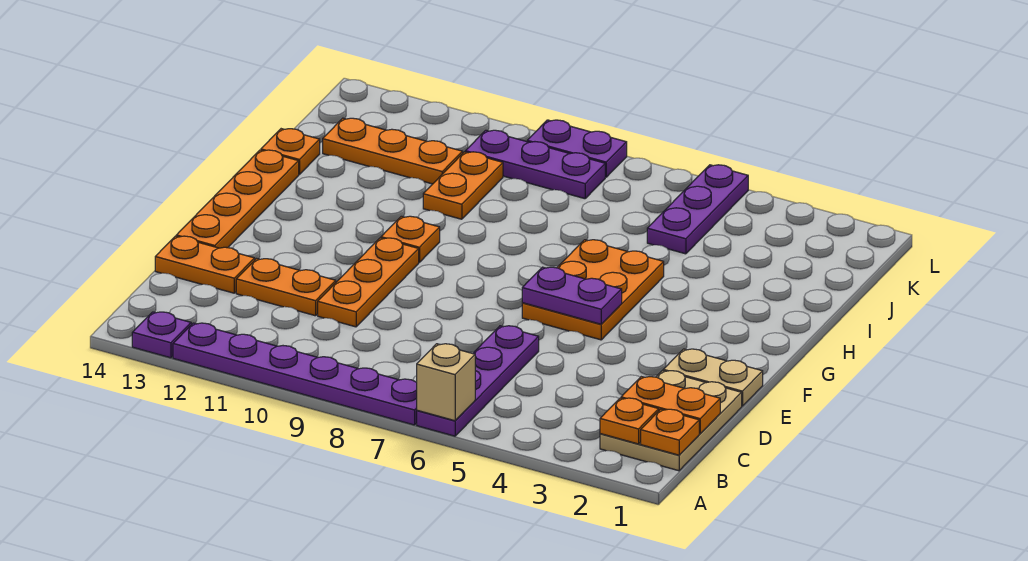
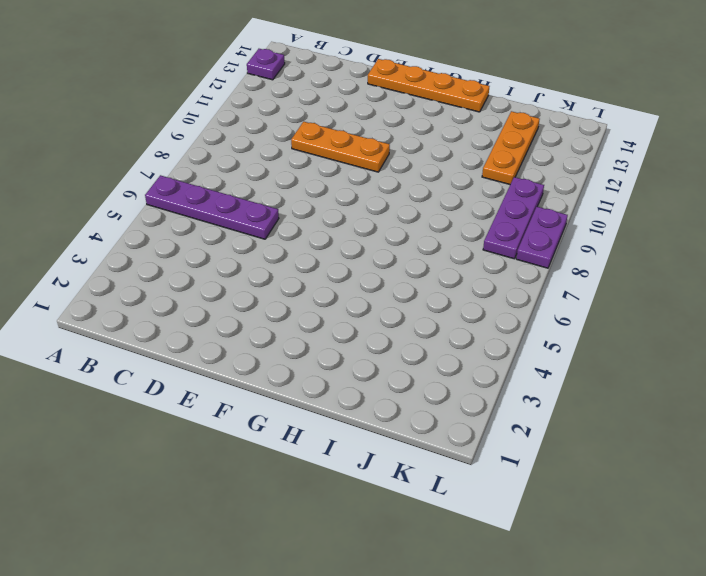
none -> purple plate A7:A12 level 1
none -> tan plate B1:D2 level 1
none -> orange plate D11:D12 level 1

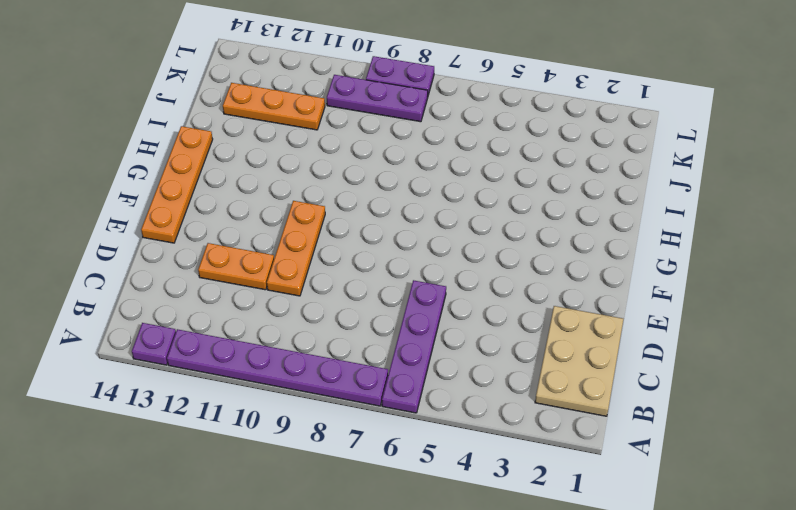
none -> orange plate D13:D14 level 1
none -> tan plate E1:E2 level 1
none -> orange plate F5:H6 level 1

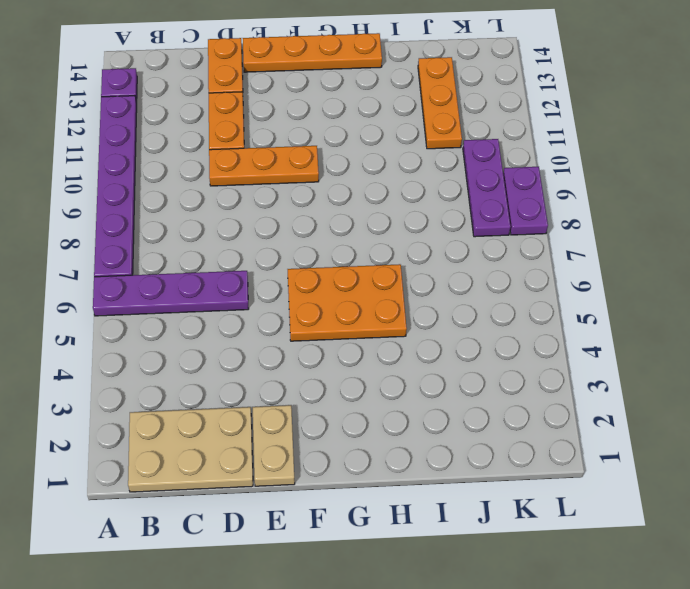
none -> orange plate G10 level 1
none -> orange plate I10:J10 level 1
none -> orange plate I14 level 1

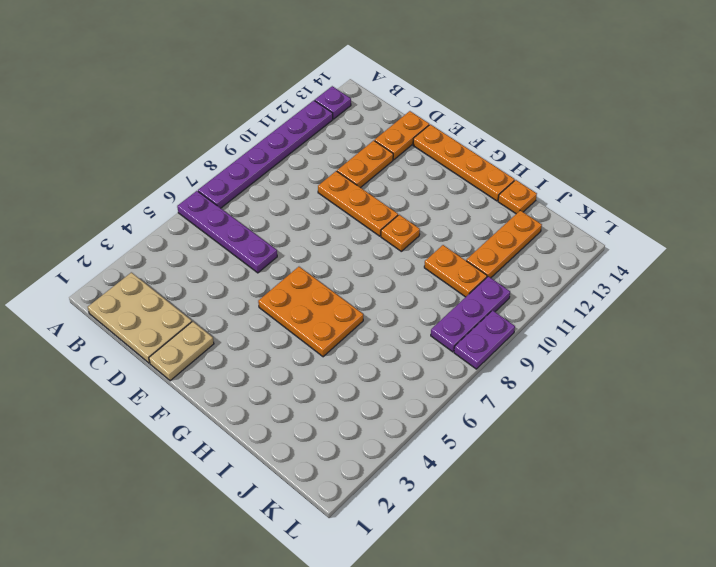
none -> purple plate J5:L5 level 1
none -> tan brick A6 level 2
none -> orange plate B1 level 2

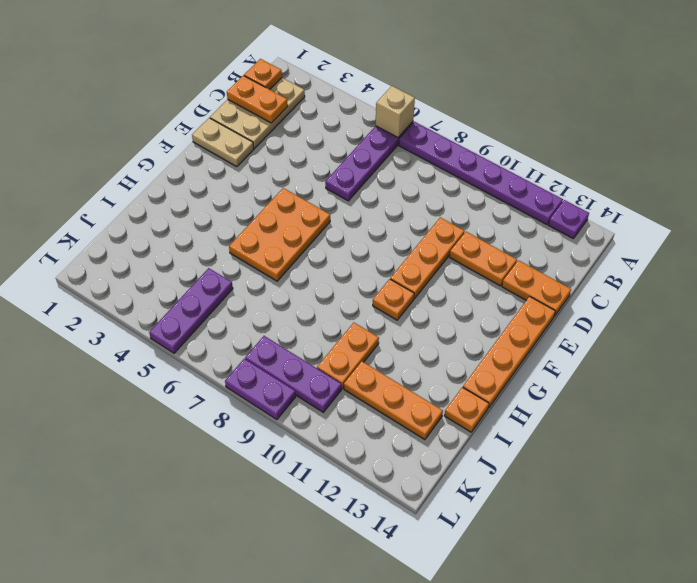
none -> orange plate B2 level 2
none -> purple plate F5:F6 level 2

